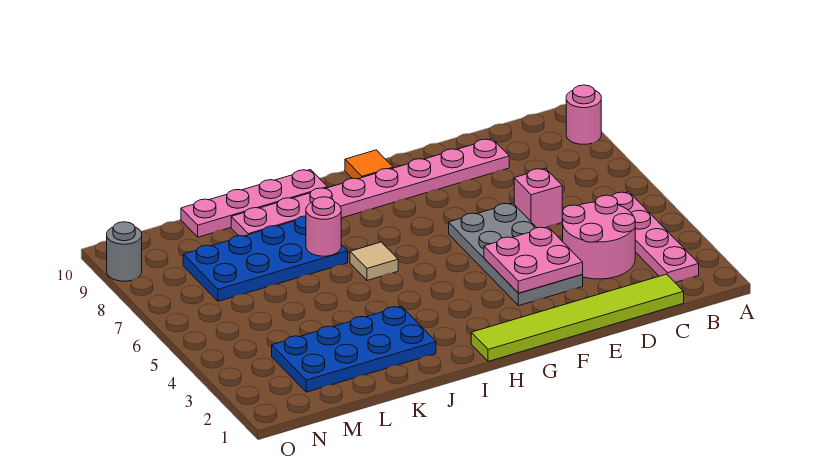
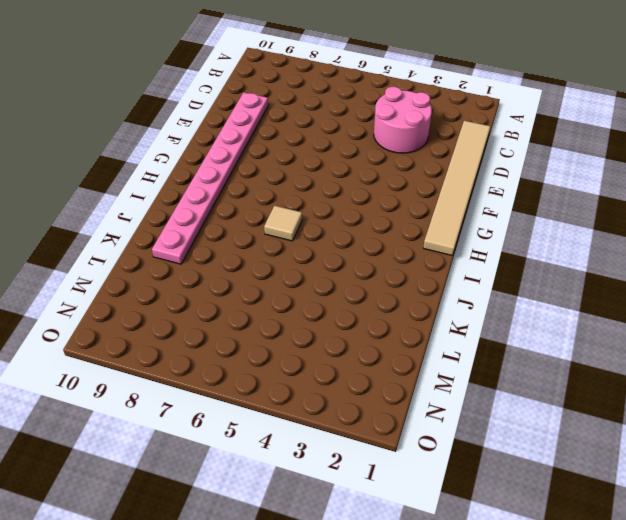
tan tile C1:H1 level 1 -> lime tile C1:H1 level 1
none -> pink round brick A9 level 1
none -> pink plate B2:B5 level 1
none -> pink brick D6 level 1

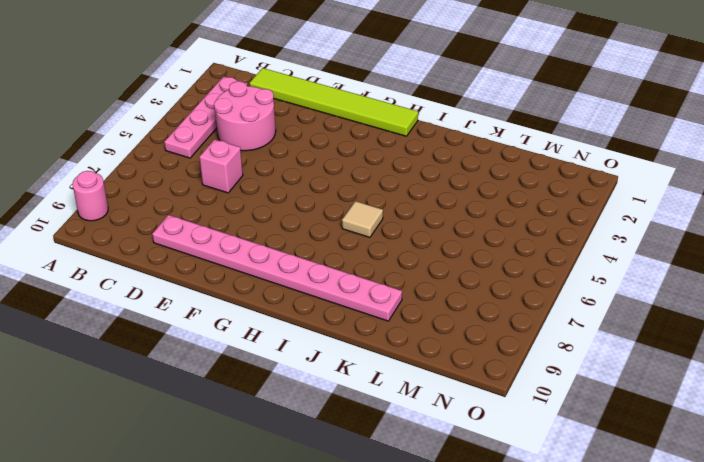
none -> grey plate E3:F6 level 1
none -> orange tile G10 level 1
none -> pink plate I10:L10 level 1

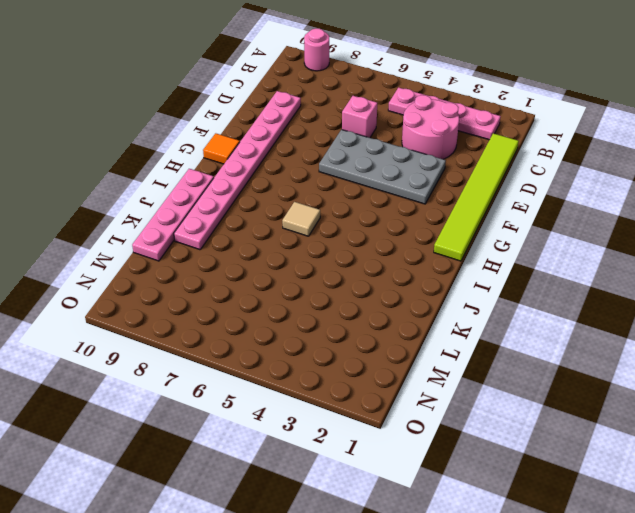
none -> blue plate J2:M3 level 1
none -> blue plate J7:M8 level 1
none -> grey round brick O9 level 1

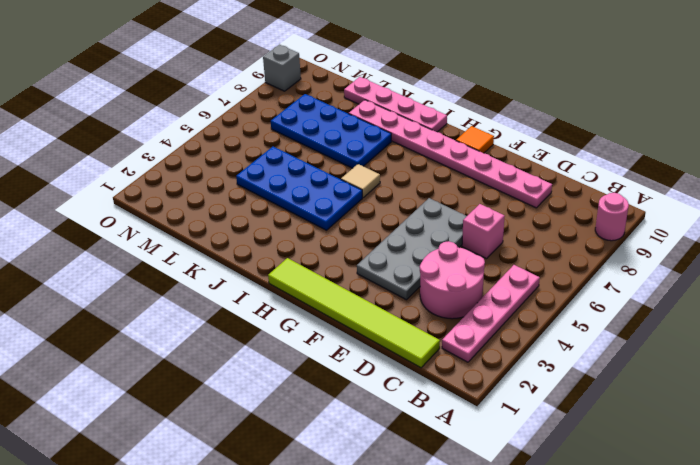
blue plate I4:L5 level 1 -> blue plate J2:M3 level 1
grey brick O9 level 1 -> grey round brick O9 level 1
none -> pink plate E3:F4 level 2
none -> pink round brick J7 level 2

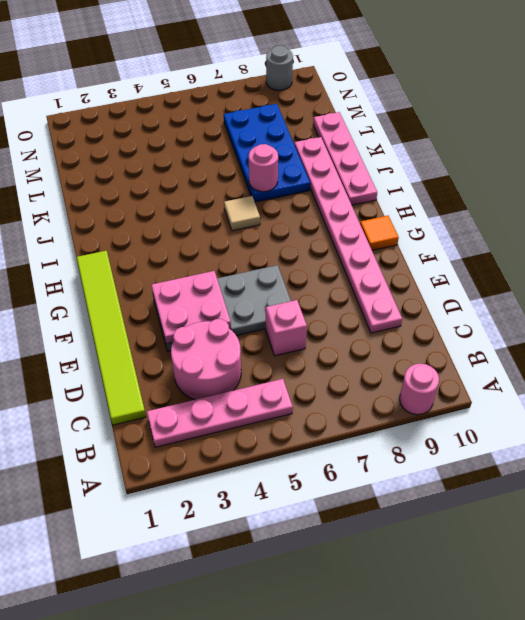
none -> blue plate J2:M3 level 1

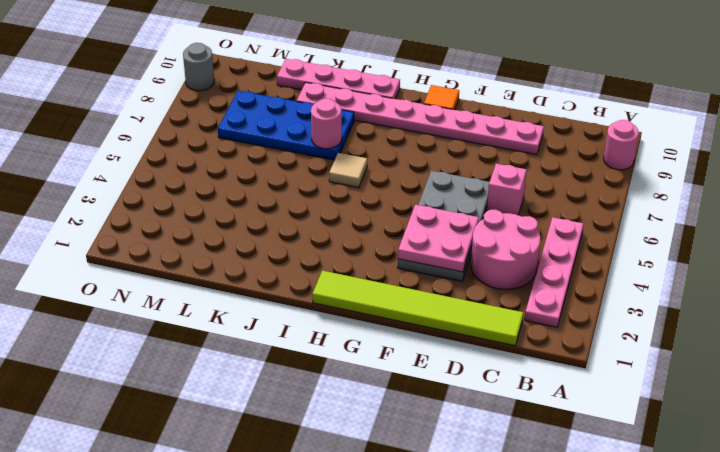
none -> blue plate J2:M3 level 1

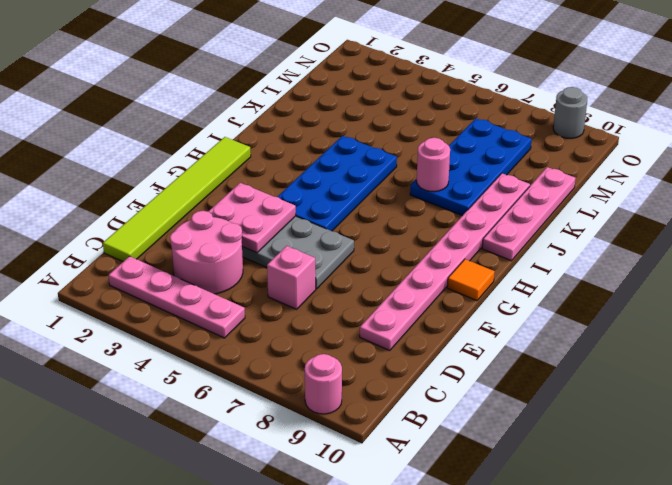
blue plate G4:J5 level 1 -> blue plate J2:M3 level 1
none -> tan tile I6 level 1

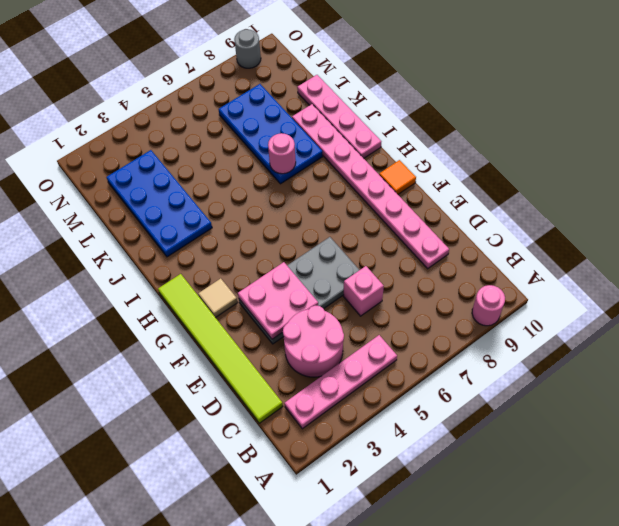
tan tile G2 level 1 -> tan tile I6 level 1

